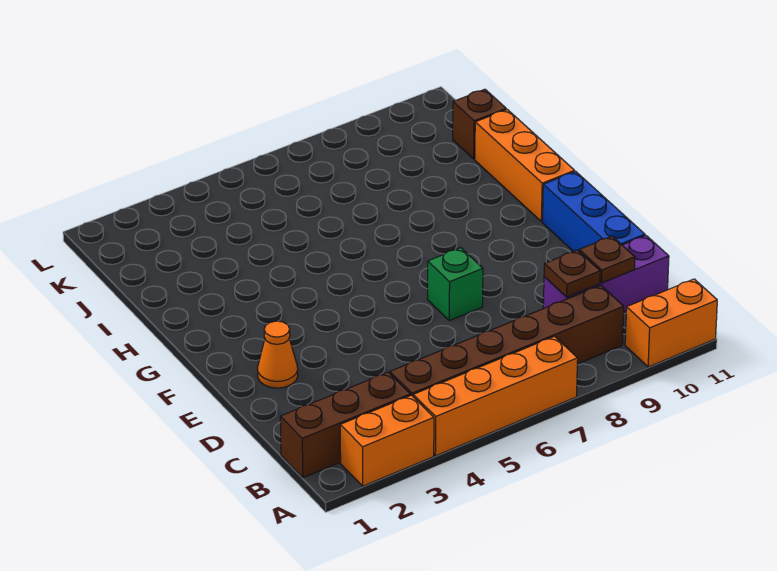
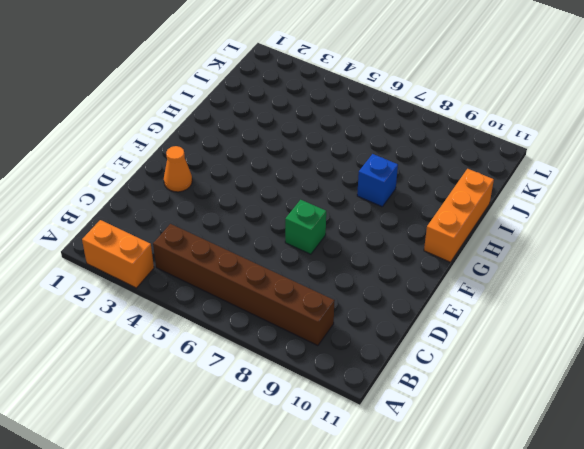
blue brick H8 level 1 -> none
none -> orange brick A4:A7 level 1
none -> orange brick A10:A11 level 1
none -> brown brick B1:B3 level 1

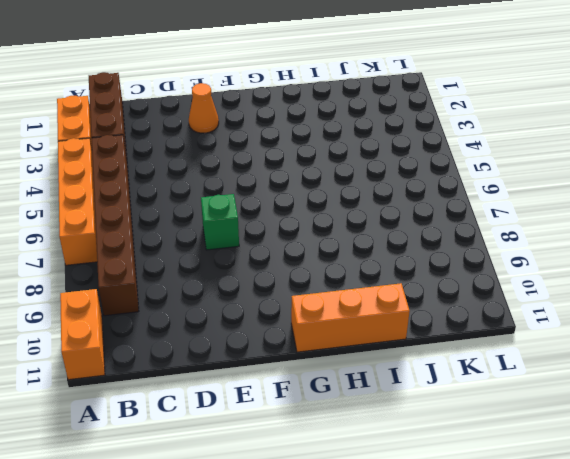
none -> purple brick C9:C11 level 1
none -> blue brick D11:F11 level 1
none -> brown brick J11 level 1

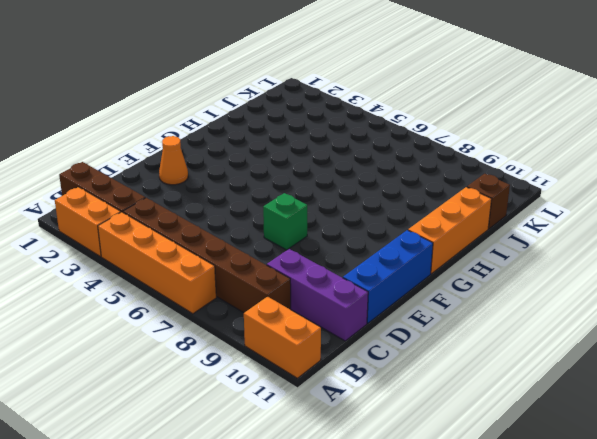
none -> brown plate C9 level 2
none -> brown plate C10 level 2

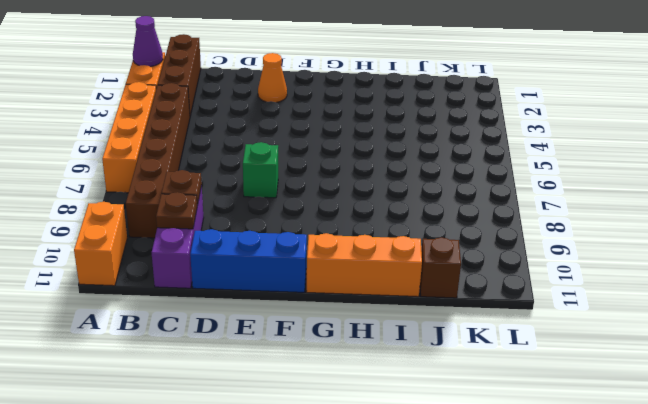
purple cone A2 level 2 -> none

